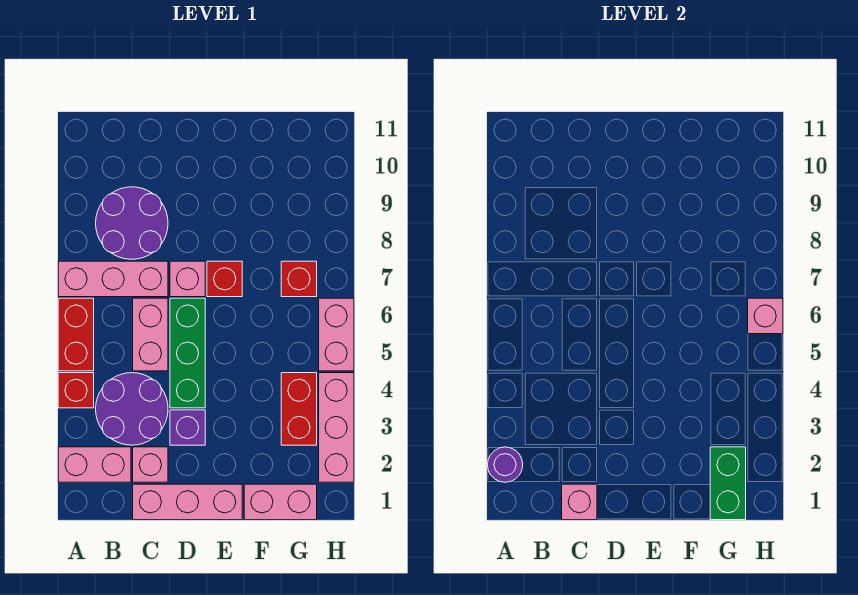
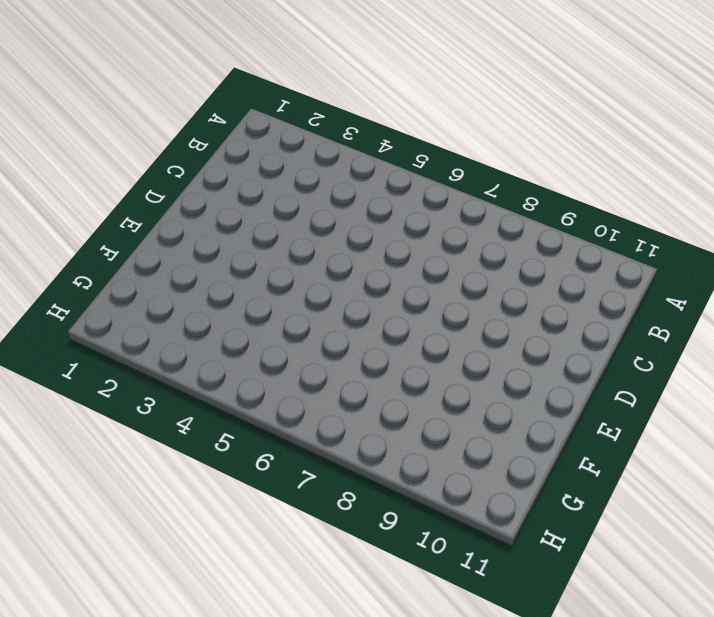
none -> pink brick A2:B2 level 1
none -> red brick A4 level 1
none -> red brick A5:A6 level 1

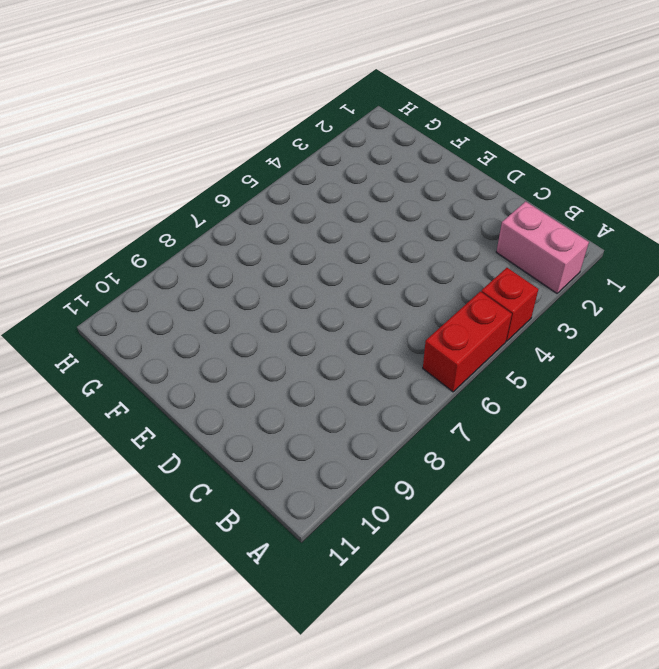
none -> pink brick A7:C7 level 1
none -> purple round brick B3:C4 level 1
none -> purple round brick B8:C9 level 1

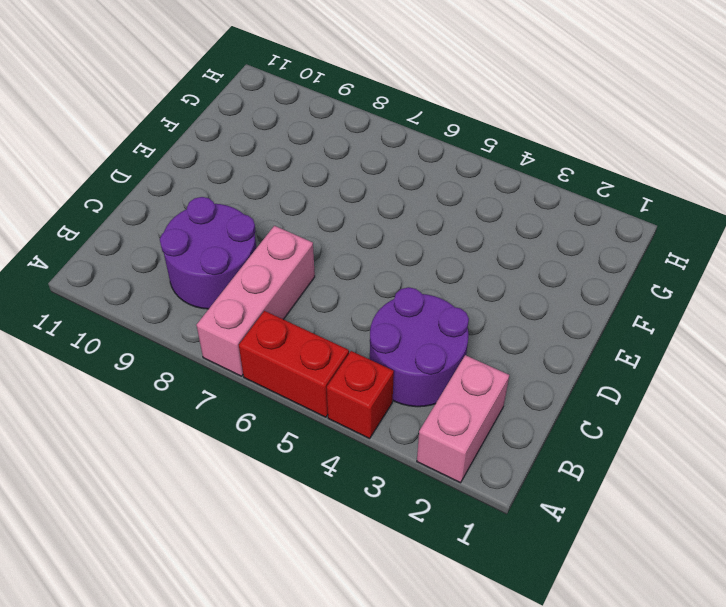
none -> pink brick C1:E1 level 1
none -> pink brick C2 level 1
none -> pink brick C5:C6 level 1

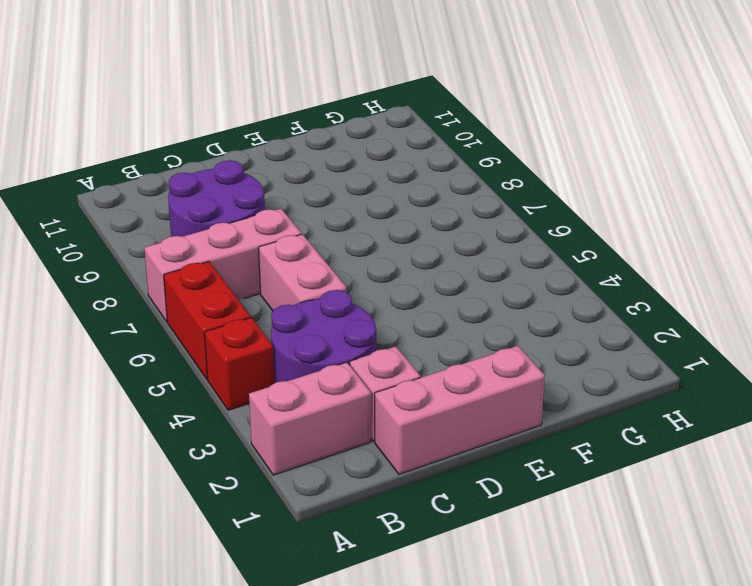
none -> purple brick D3 level 1
none -> green brick D4:D6 level 1
none -> pink brick D7 level 1

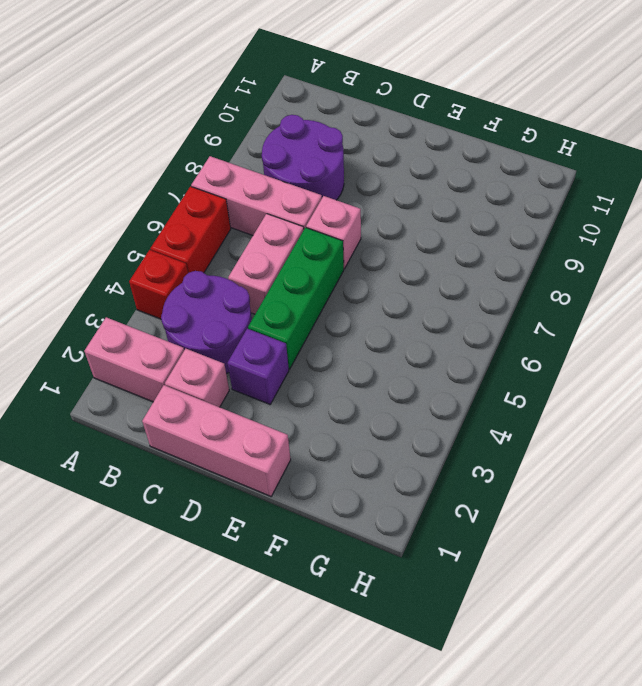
none -> red brick E7 level 1
none -> pink brick F1:G1 level 1
none -> red brick G3:G4 level 1

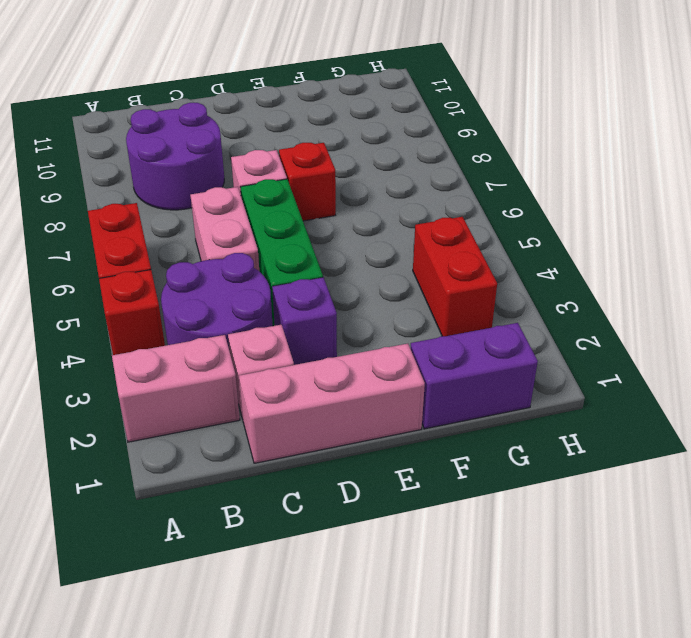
purple brick F1:G1 level 1 -> pink brick F1:G1 level 1
none -> pink brick A7:C7 level 1
none -> red brick G7 level 1
none -> pink brick H2:H4 level 1

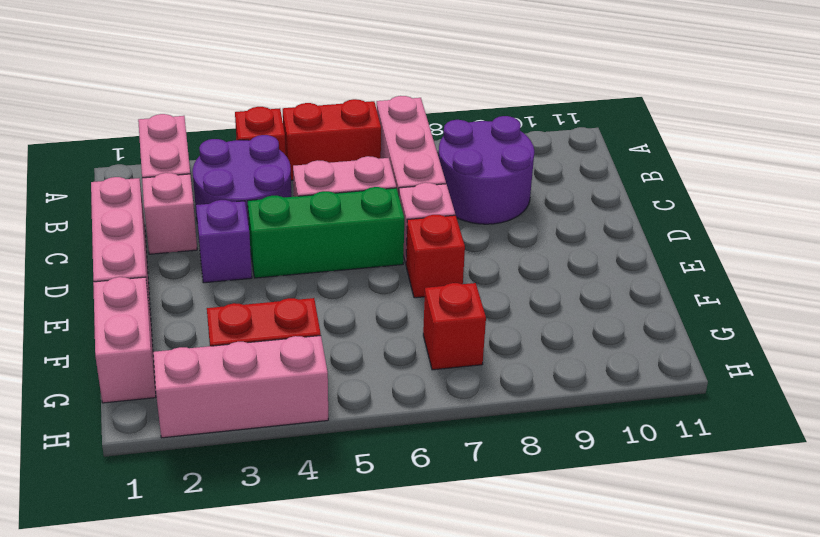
none -> pink brick H5:H6 level 1
none -> purple round brick A2 level 2
none -> pink brick C1 level 2

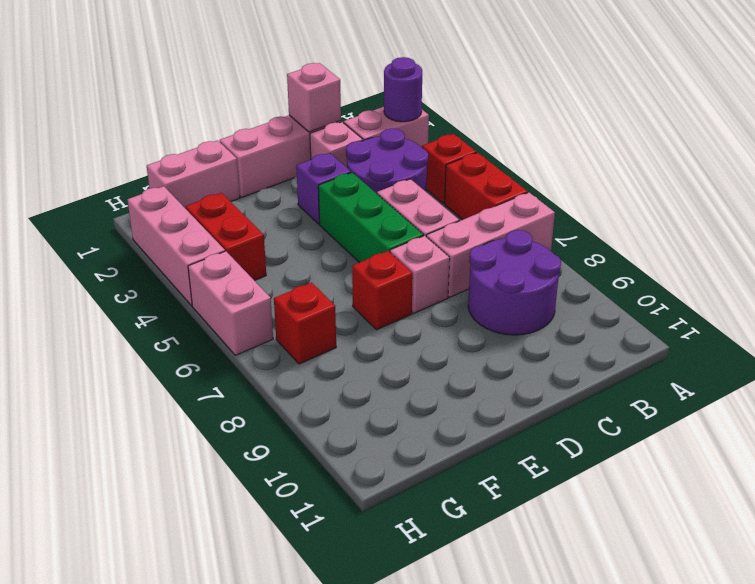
none -> green brick G1:G2 level 2
none -> pink brick H6 level 2

